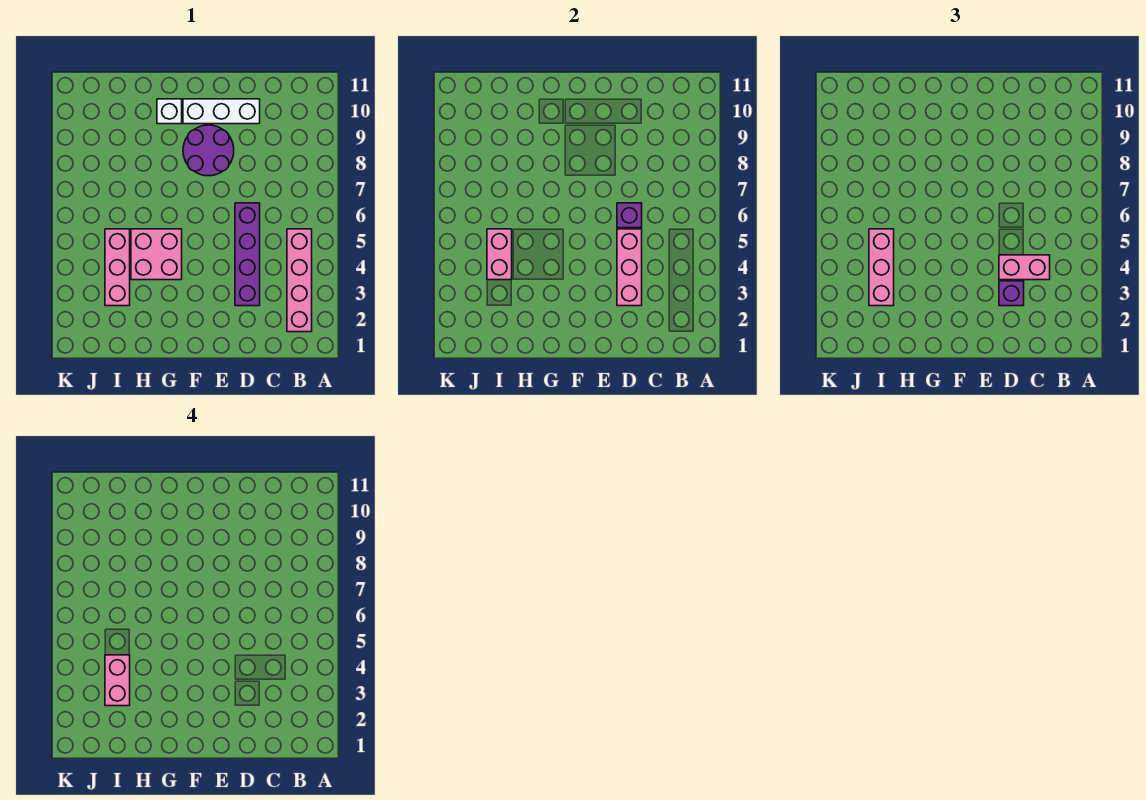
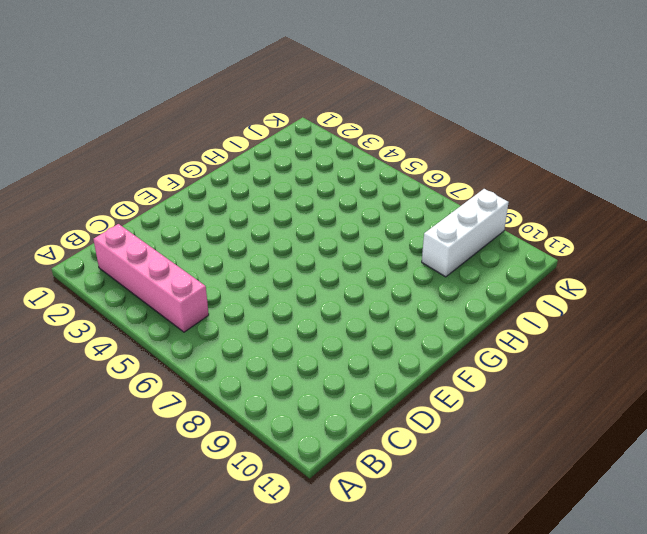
white brick I9:K9 level 1 -> white brick D10:F10 level 1
none -> purple brick D3:D6 level 1
none -> purple round brick E8:F9 level 1
none -> pink brick G4:H5 level 1

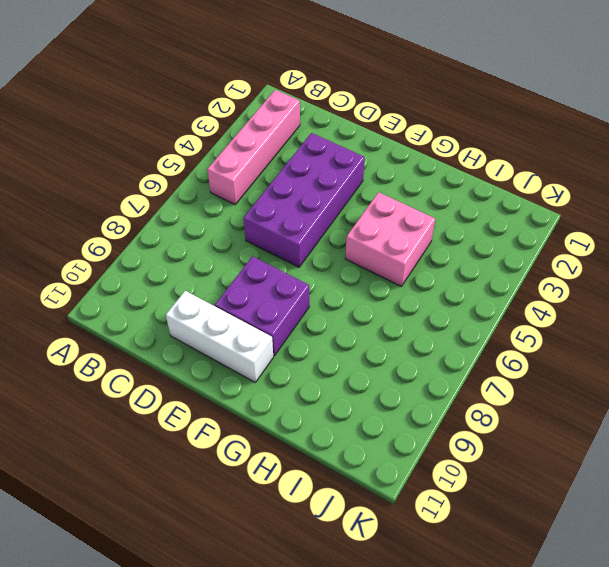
purple brick D3:E6 level 1 -> purple brick D3:D6 level 1
purple brick E8:F9 level 1 -> purple round brick E8:F9 level 1
none -> white brick G10 level 1
none -> pink brick I3:I5 level 1
none -> pink brick D3:D5 level 2

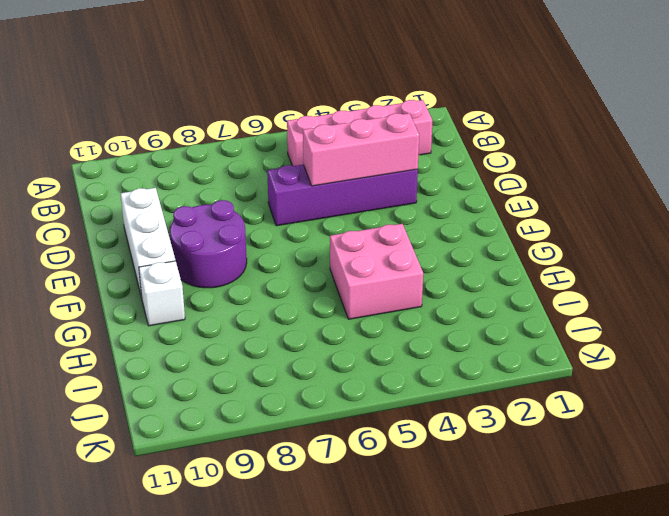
none -> pink brick I3:I5 level 1
none -> purple brick D6 level 2
none -> pink brick I4:I5 level 2

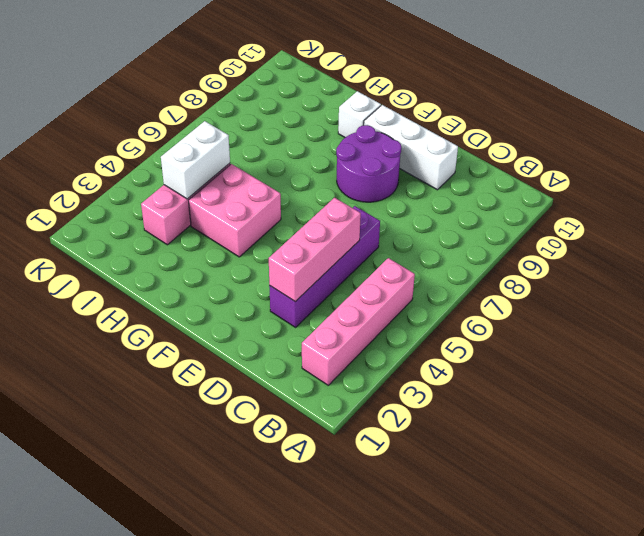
white brick I4:I5 level 2 -> pink brick I4:I5 level 2
none -> purple brick D6 level 2
none -> pink brick C4:D4 level 3
none -> purple brick D3 level 3

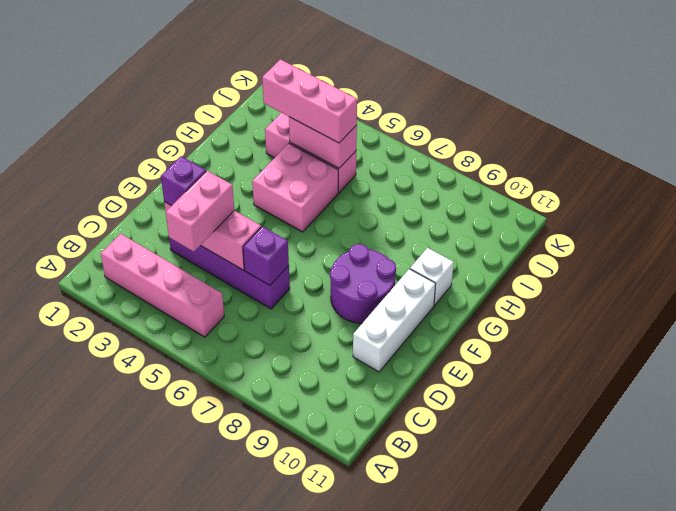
none -> pink brick I3:I4 level 4

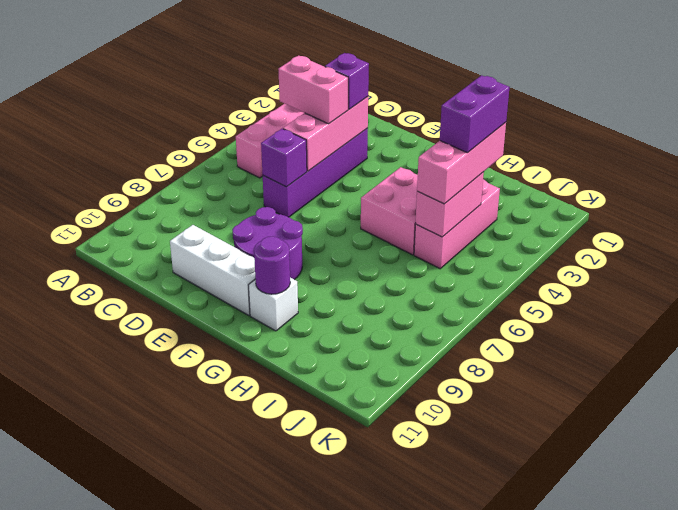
purple round brick G10 level 2 -> none
purple brick I3:I4 level 4 -> pink brick I3:I4 level 4

